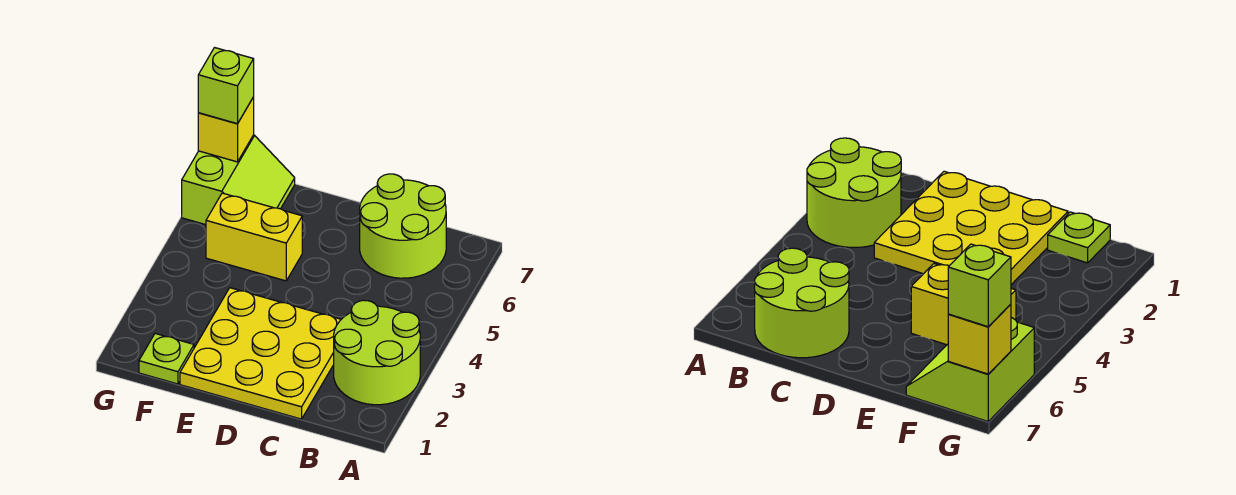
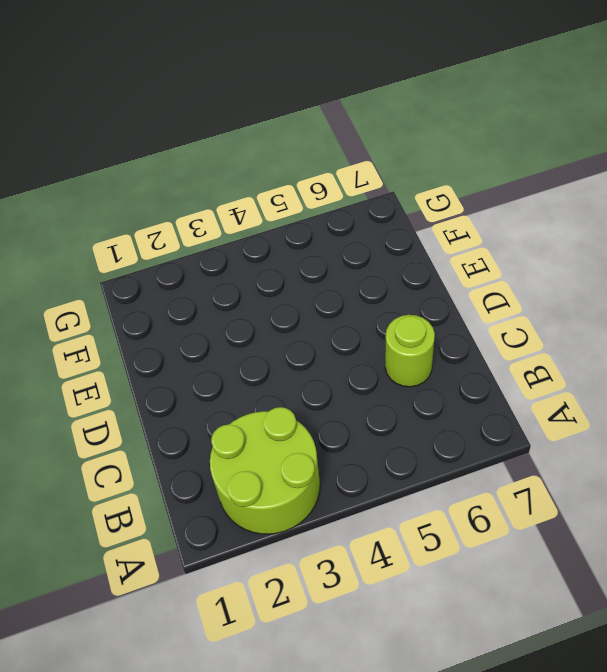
lime round brick C6 level 1 -> lime round brick B6:C7 level 1
none -> yellow plate C1:E3 level 1
none -> yellow brick E5:F5 level 1

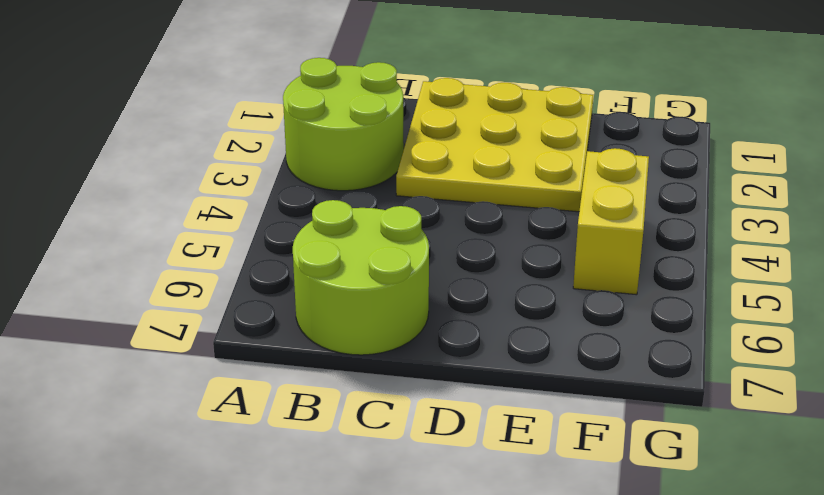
yellow brick F4:F5 level 1 -> yellow brick E5:F5 level 1
none -> lime plate F1 level 1
none -> lime slope F6:G7 level 1 top G

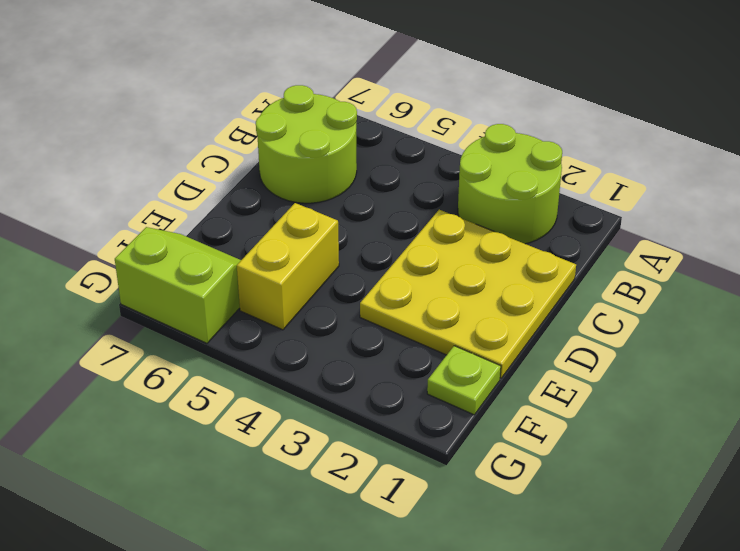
none -> yellow brick G7 level 2
none -> lime brick G7 level 3

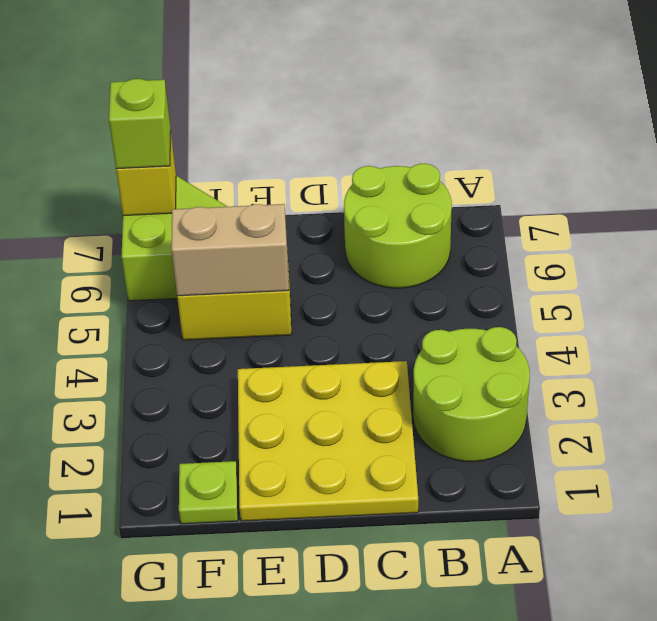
tan brick E5:F5 level 2 -> none

